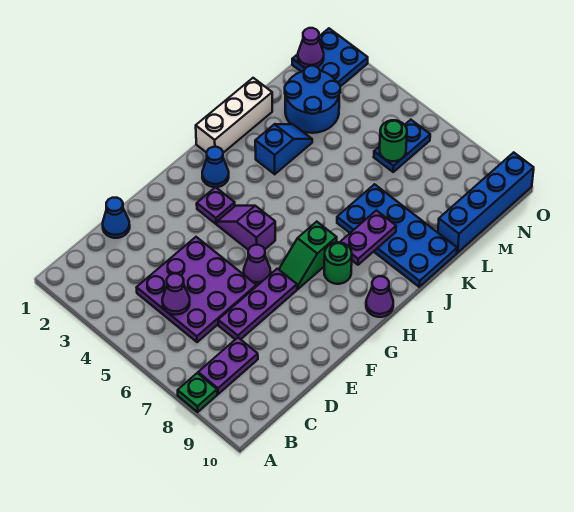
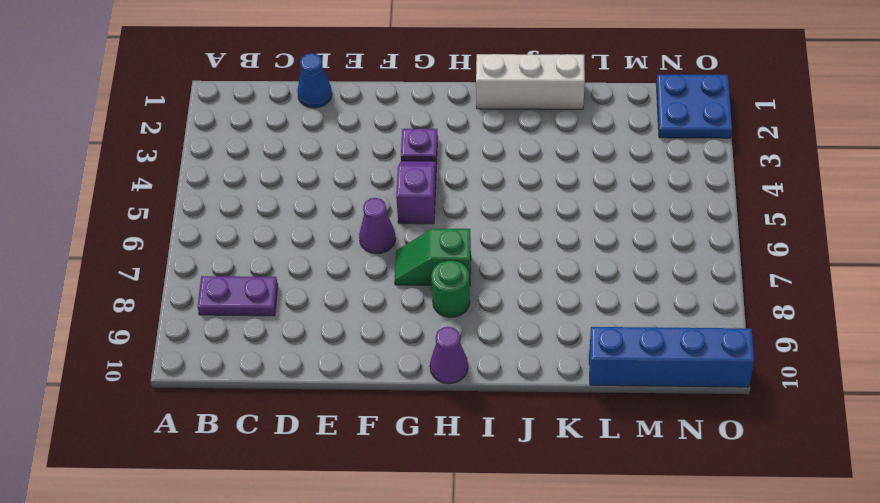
none -> green plate A8 level 1
none -> purple plate C4:E6 level 1
none -> purple plate D7:F7 level 1

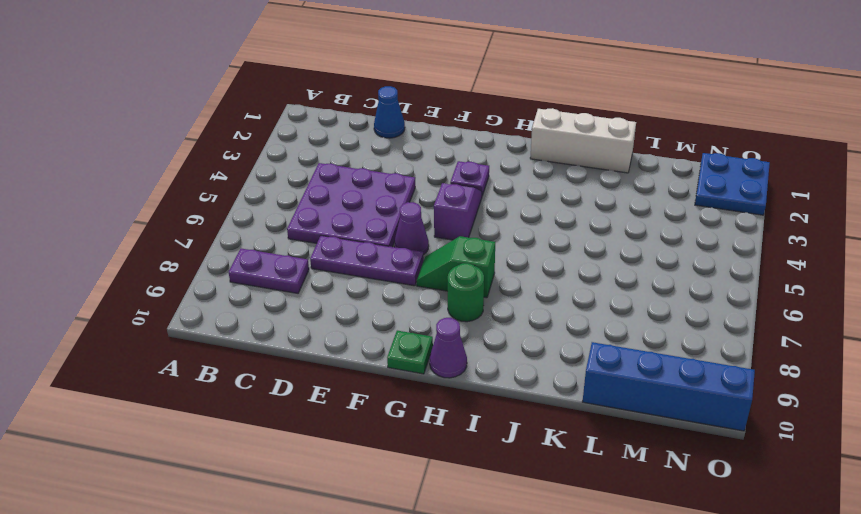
green plate G10 level 1 -> green plate A8 level 1
none -> blue cone H2 level 1
none -> blue slope J3:K3 level 1 top J
none -> blue plate J7:K10 level 1

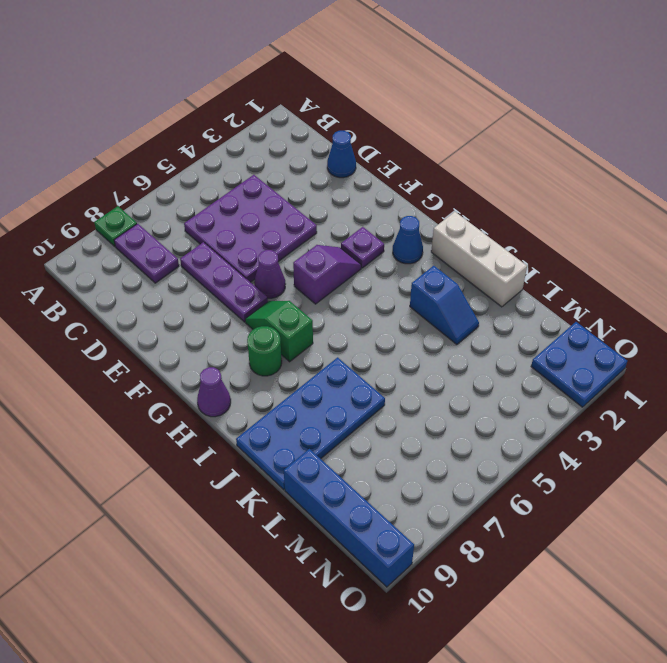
none -> blue round brick L2:M3 level 1
none -> blue plate M6:N6 level 1
none -> purple cone C5 level 2

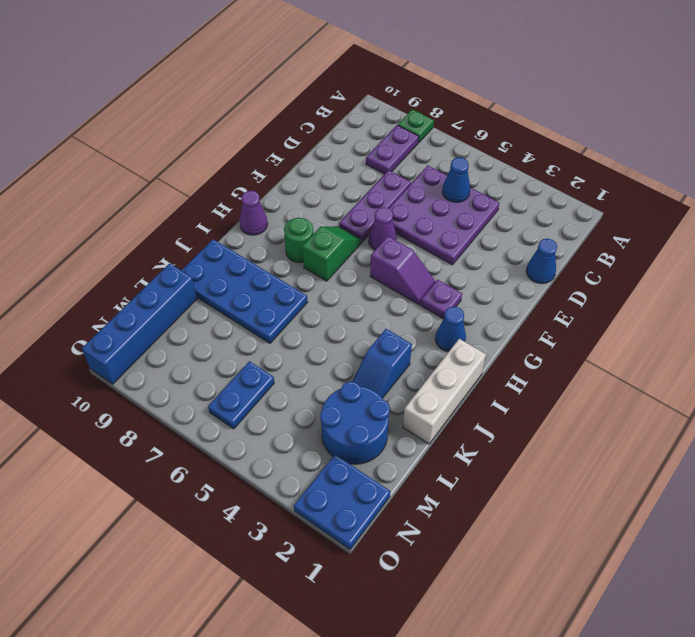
blue cone C5 level 2 -> purple cone C5 level 2
none -> purple plate I8:J8 level 2
none -> green round brick M6 level 2
none -> purple cone N1 level 2

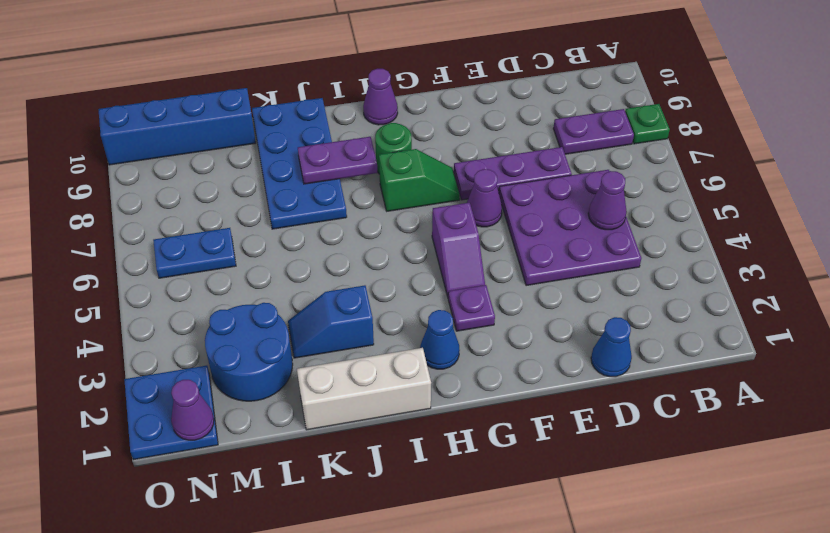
none -> green round brick M6 level 2

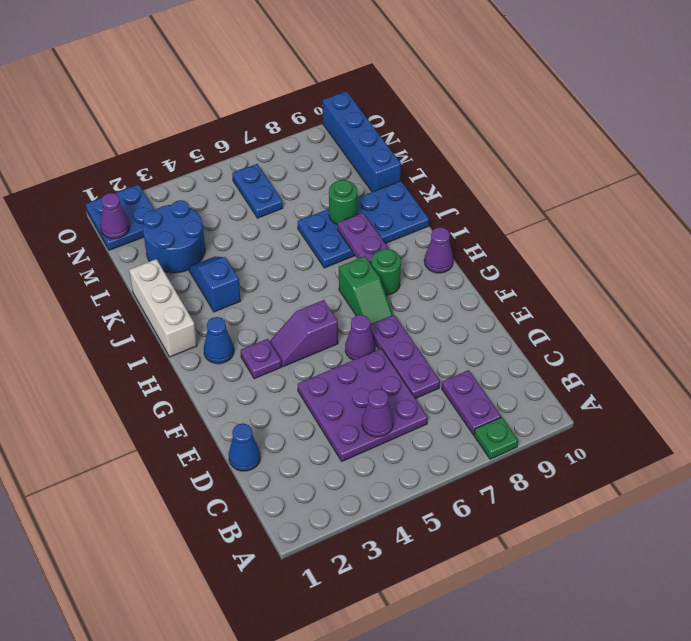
green round brick K8 level 2 -> green round brick M6 level 2

